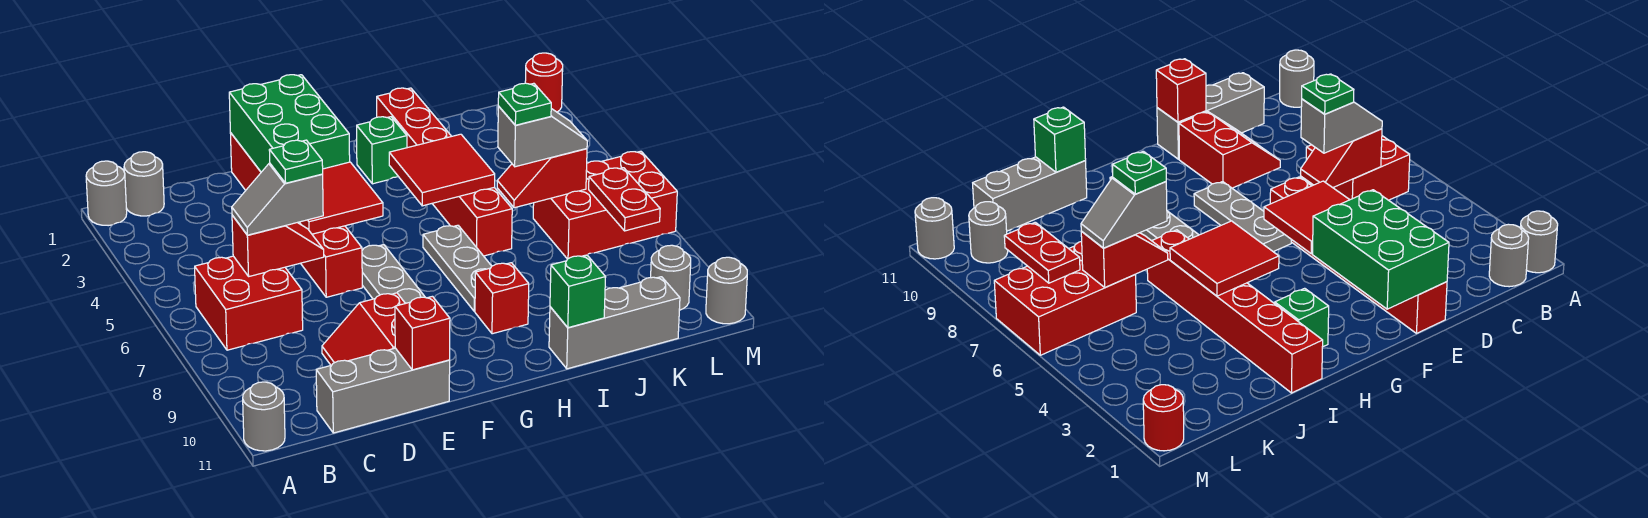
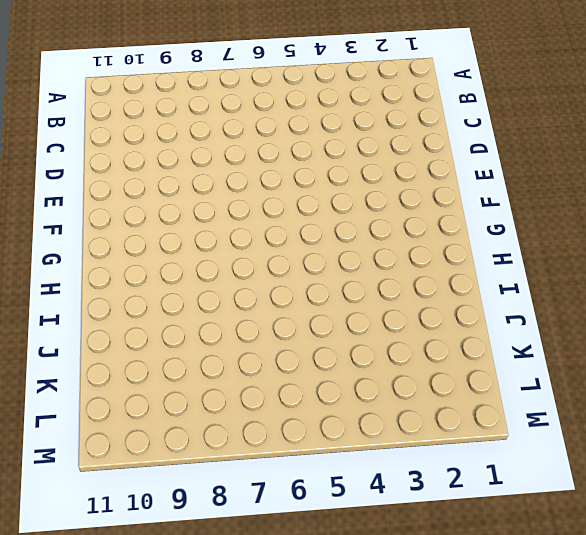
none -> grey round brick A1 level 1
none -> grey round brick A11 level 1
none -> grey round brick B1 level 1

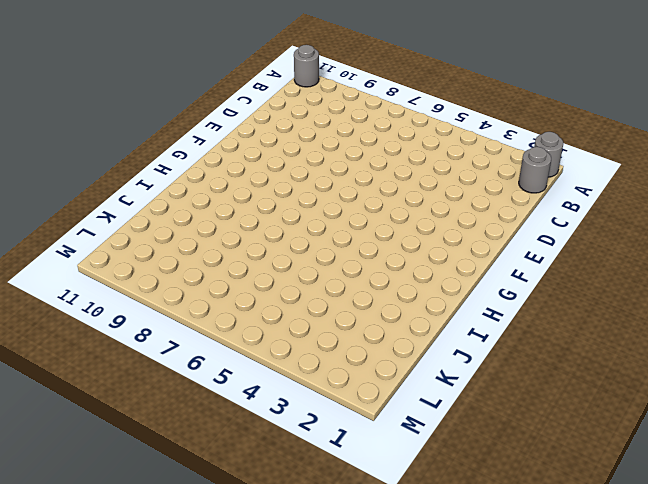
none -> red brick B6:C7 level 1
none -> grey brick C11:E11 level 1
none -> red slope D9:E10 level 1 top E

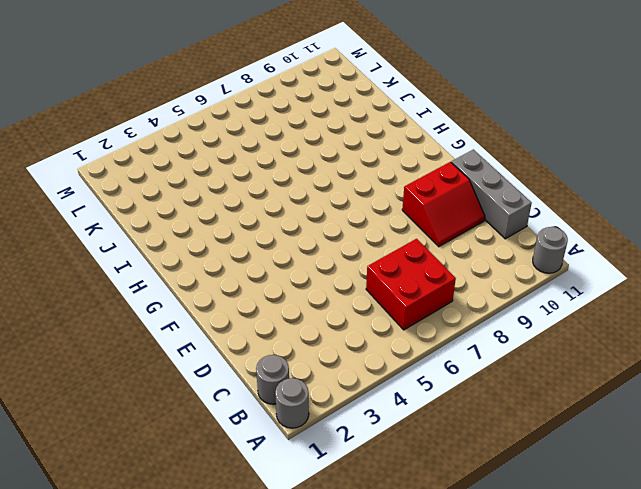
none -> red brick E1:E6 level 1
none -> grey plate F6:F8 level 1
none -> green brick H2 level 1

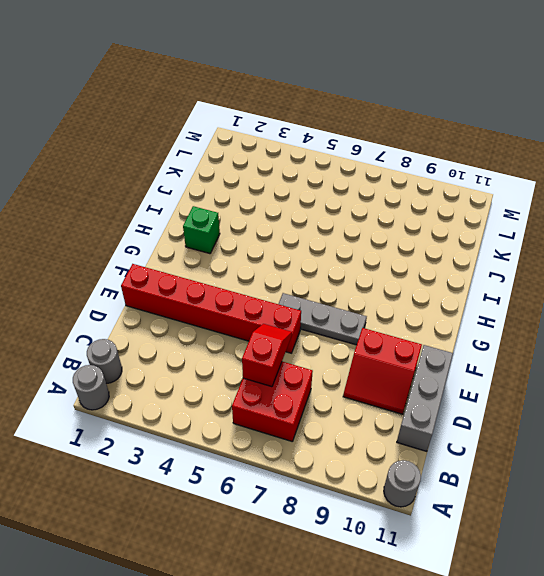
none -> grey plate H6:H8 level 1
none -> red brick H9 level 1
none -> red brick I1:I6 level 1

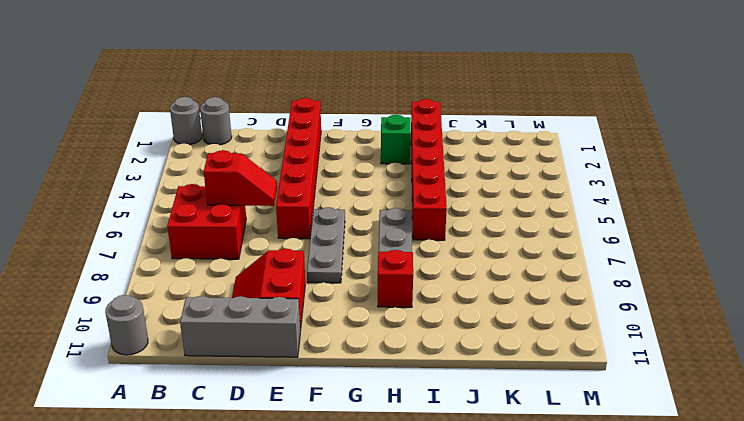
none -> grey brick I11:K11 level 1
none -> red brick K6:M7 level 1
none -> grey round brick L10 level 1

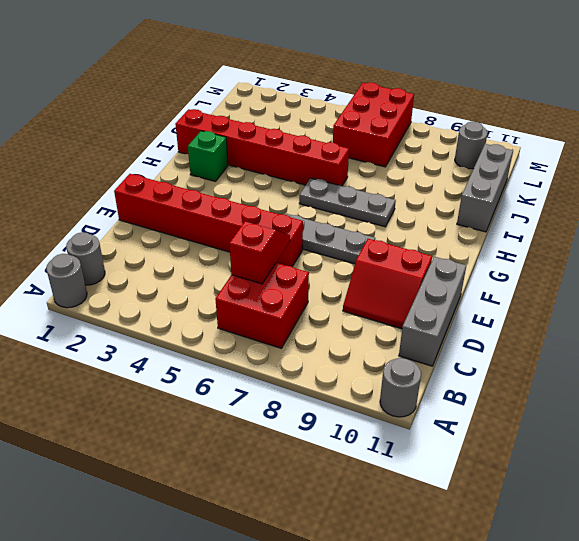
none -> red brick H9 level 1
none -> red round brick M1 level 1
none -> grey round brick M11 level 1

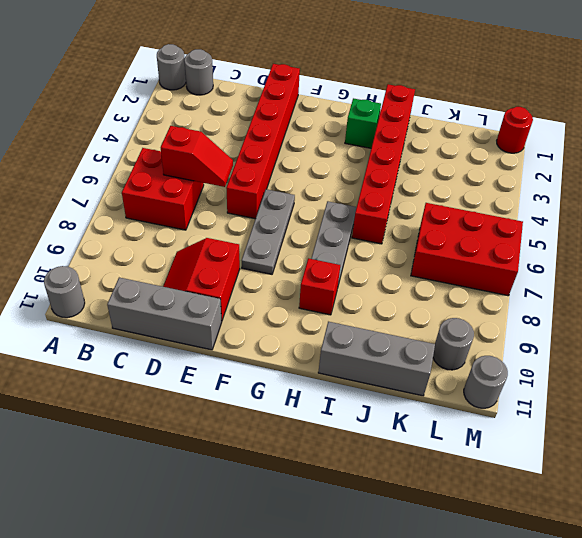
none -> green brick E1:F3 level 2
none -> red tile E4:F5 level 2
none -> red brick E11 level 2

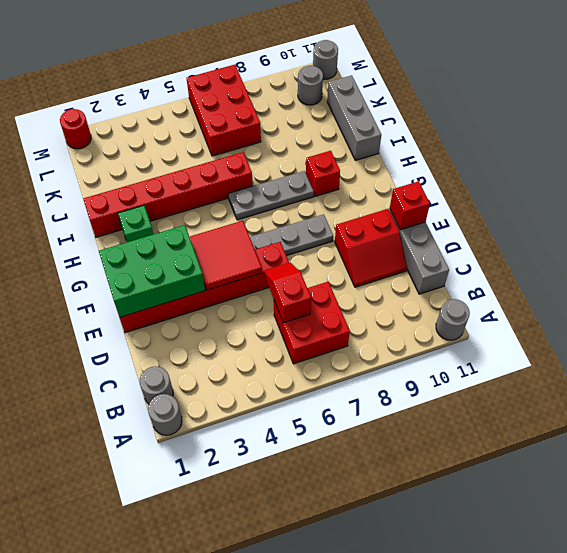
none -> red tile H4:I5 level 2
none -> green brick I11 level 2
none -> red slope J6:K6 level 2 top K

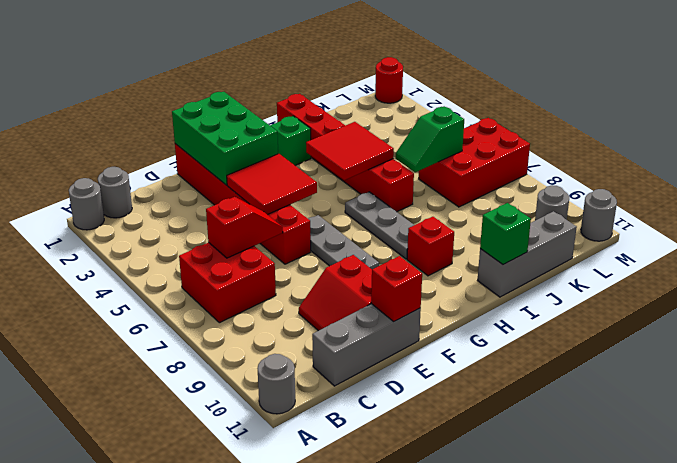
green slope J6:K6 level 2 top K -> red slope J6:K6 level 2 top K
none -> red plate L7:L8 level 2
none -> grey slope C6:D6 level 3 top D
none -> grey slope J6:K6 level 3 top J

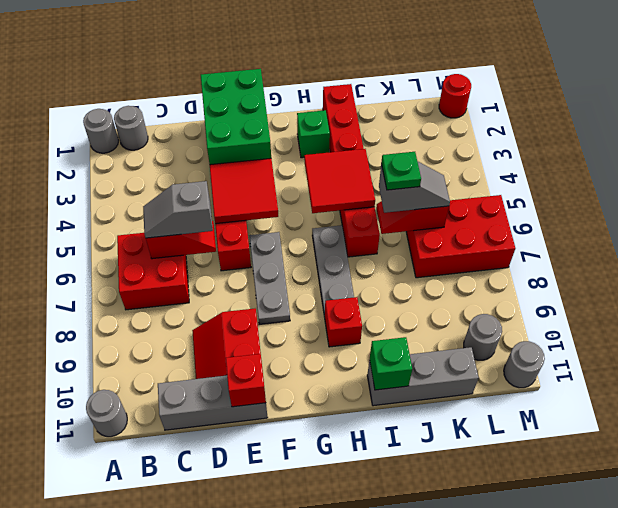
none -> red plate L7:L8 level 2
none -> green plate D6 level 4

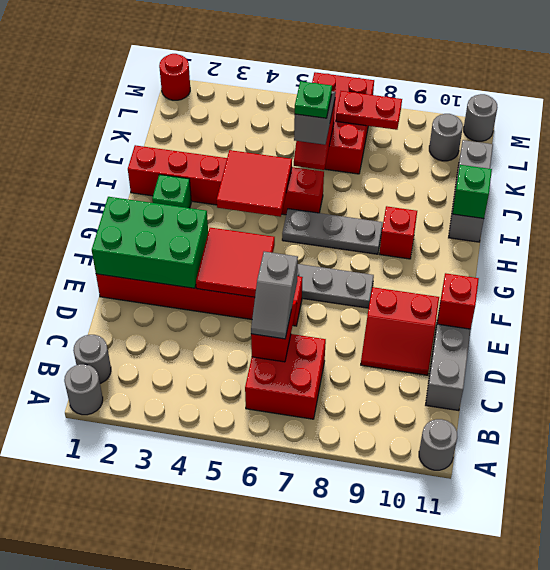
none -> green plate D6 level 4

